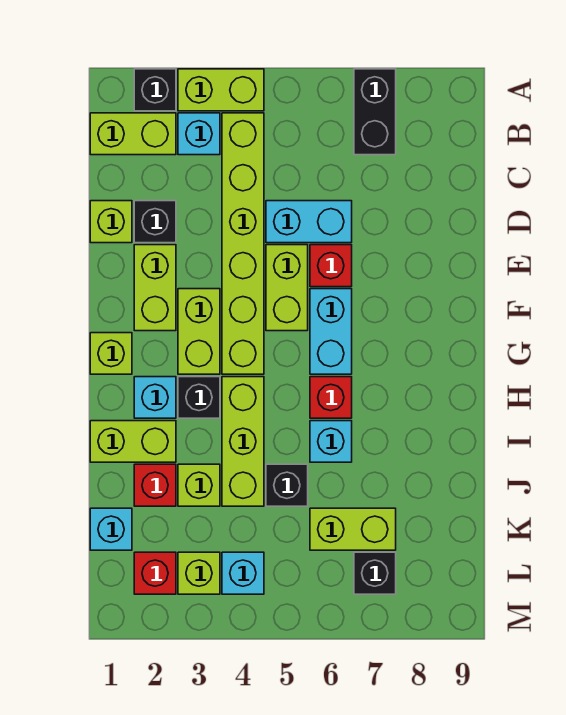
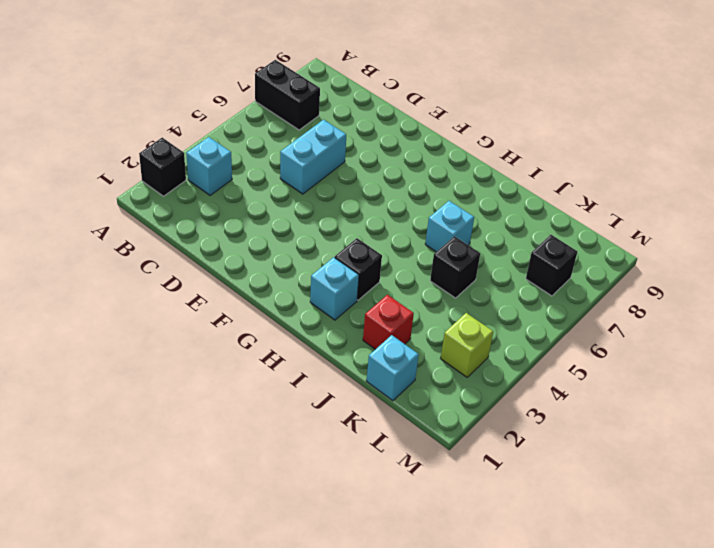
none -> lime brick A3:A4 level 1
none -> lime brick B1:B2 level 1
none -> lime brick B4:G4 level 1
none -> lime brick D1 level 1

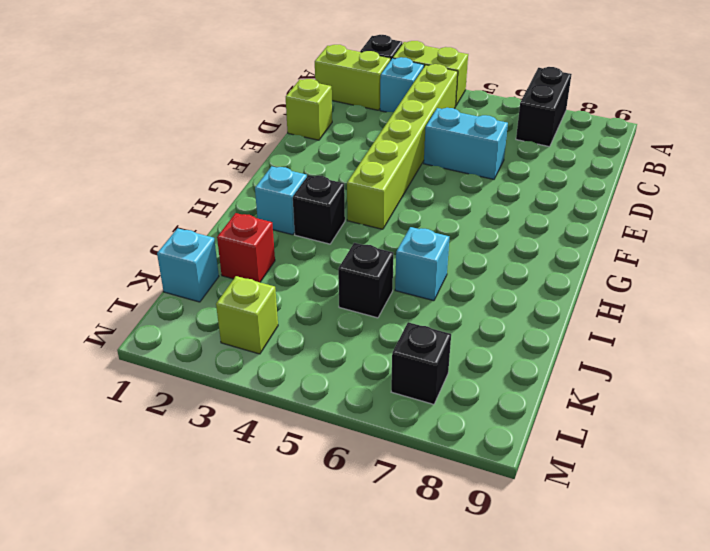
none -> black brick D2 level 1
none -> lime brick E2:F2 level 1
none -> lime brick E5:F5 level 1
none -> red brick E6 level 1

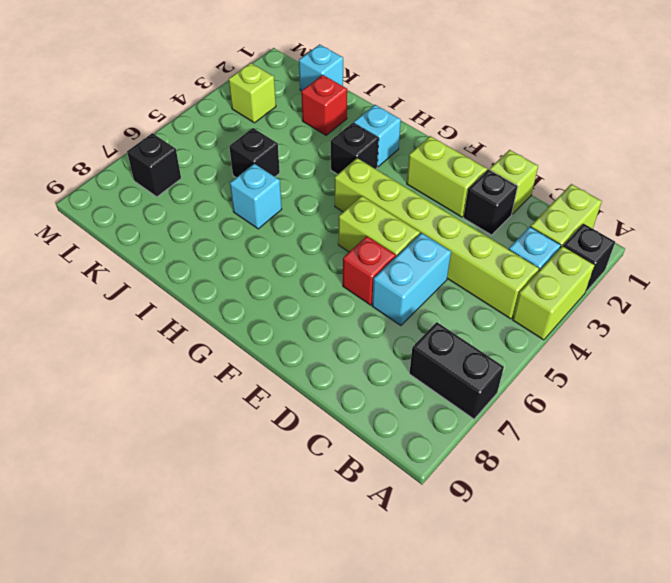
none -> lime brick F3:G3 level 1
none -> cyan brick F6:G6 level 1
none -> lime brick G1 level 1
none -> lime brick H4:J4 level 1

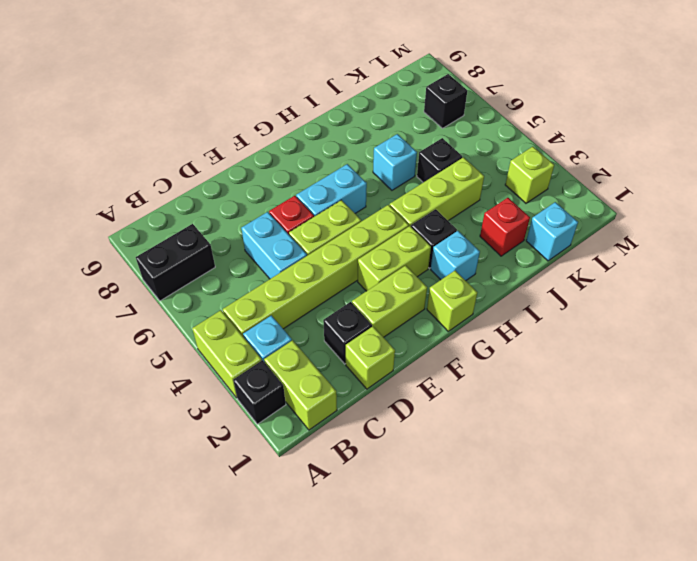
none -> red brick H6 level 1
none -> lime brick I1:I2 level 1
none -> lime brick J3 level 1
none -> lime brick K6:K7 level 1

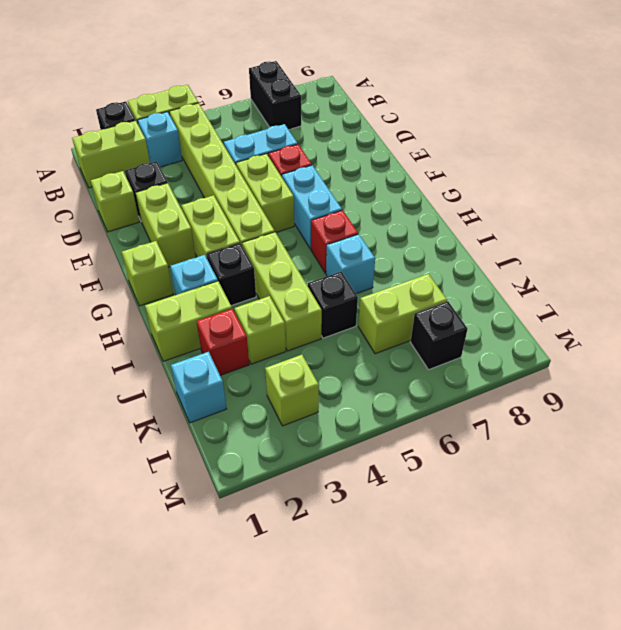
none -> red brick L2 level 1
none -> cyan brick L4 level 1

